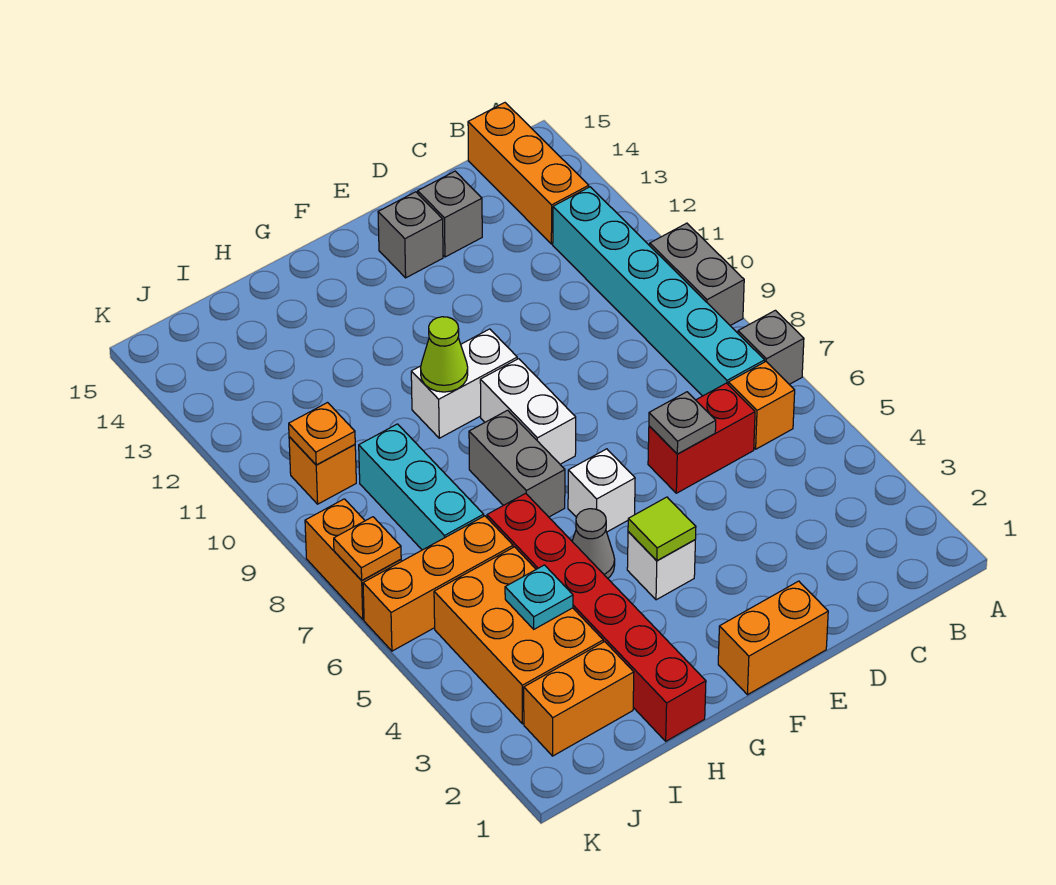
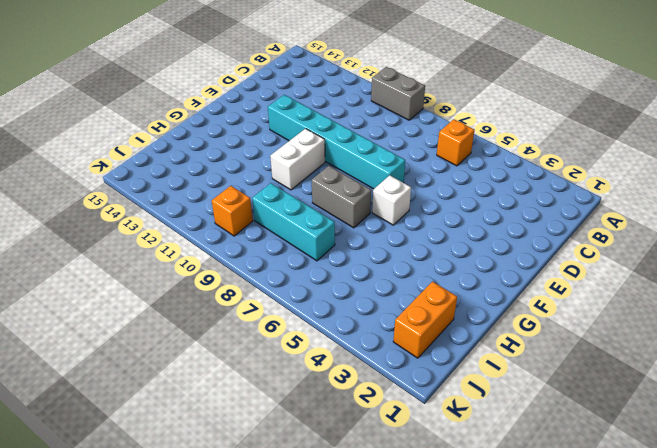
cyan brick E7:E12 level 1 -> cyan brick B7:B12 level 1
none -> grey brick A7 level 1
none -> orange brick B13:B15 level 1
none -> red brick C6:D6 level 1

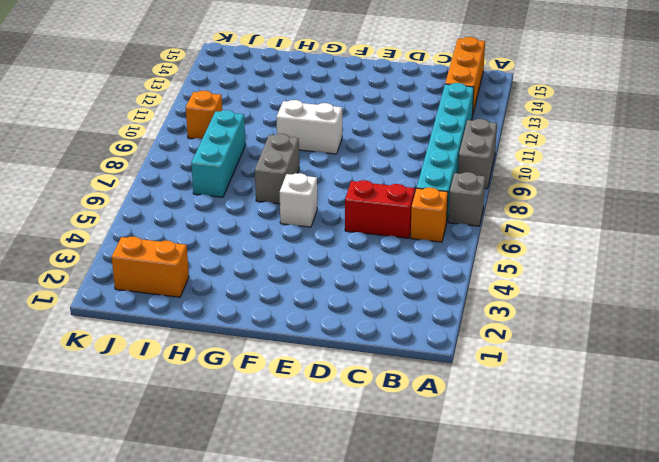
none -> grey brick D14 level 1
none -> orange brick E1:F1 level 1
none -> grey brick E14 level 1

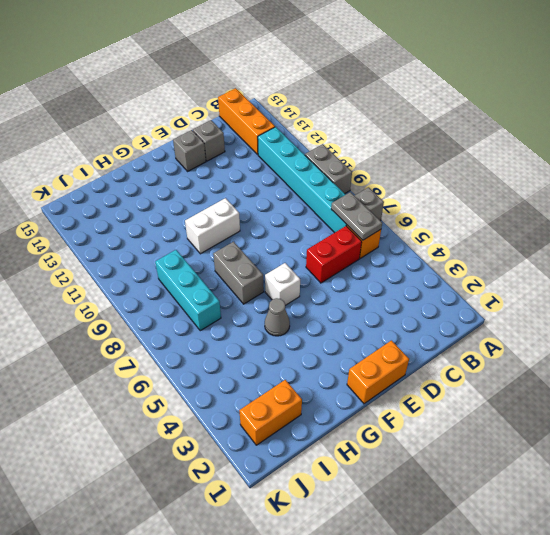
grey plate B6:B7 level 2 -> none
none -> white brick F4 level 1
none -> white brick F8:F9 level 1
none -> red brick H1:H6 level 1

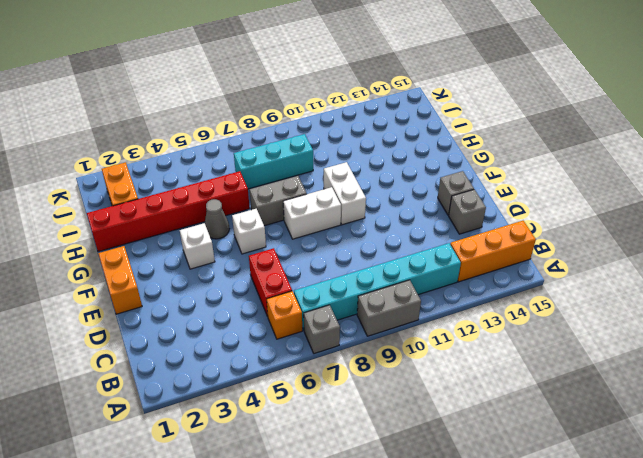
none -> orange brick I3:J5 level 1
none -> orange brick I6:K6 level 1
none -> orange brick J10 level 1

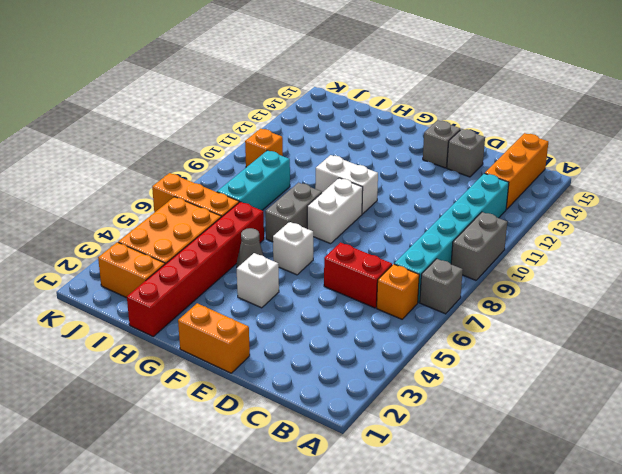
none -> orange brick K7:K8 level 1
none -> grey plate D6 level 2
none -> lime tile F4 level 2

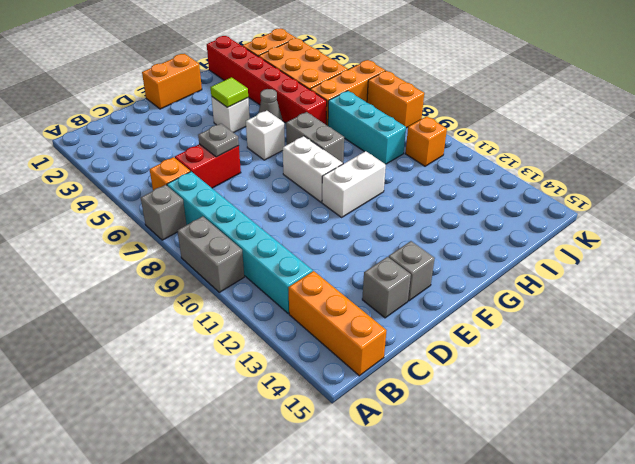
none -> lime cone G10 level 2
none -> cyan plate I4 level 2
none -> orange plate J10 level 2

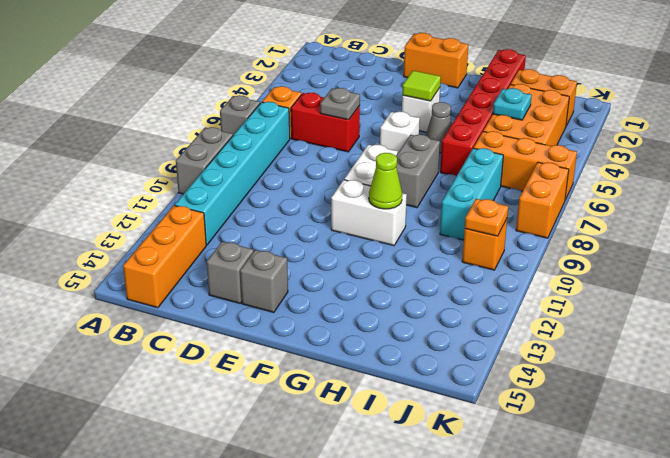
none -> orange plate K7 level 2

